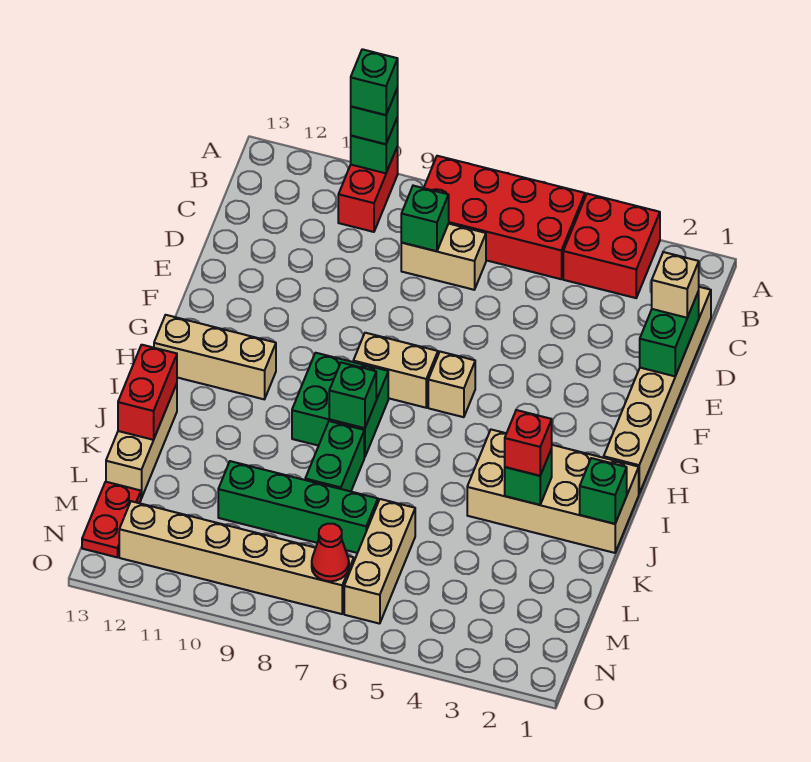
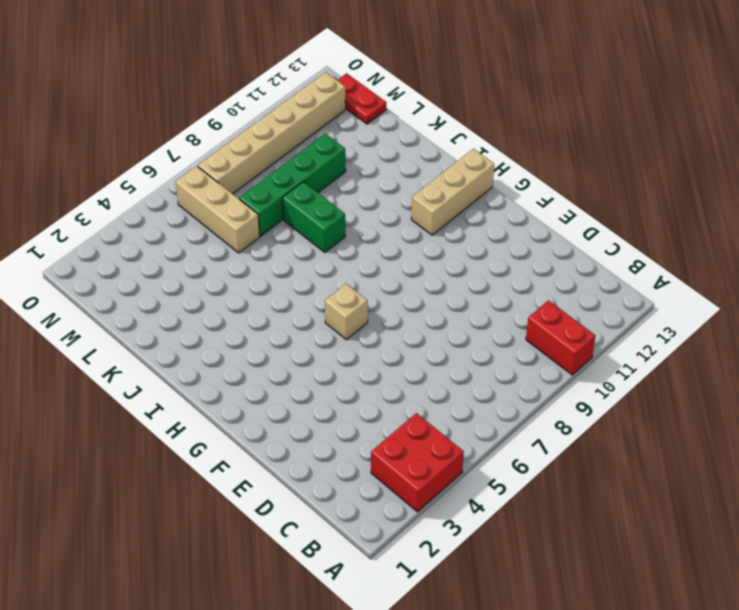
none -> red brick A5:B8 level 1
none -> tan brick C1:H1 level 1
none -> tan brick C7:C8 level 1

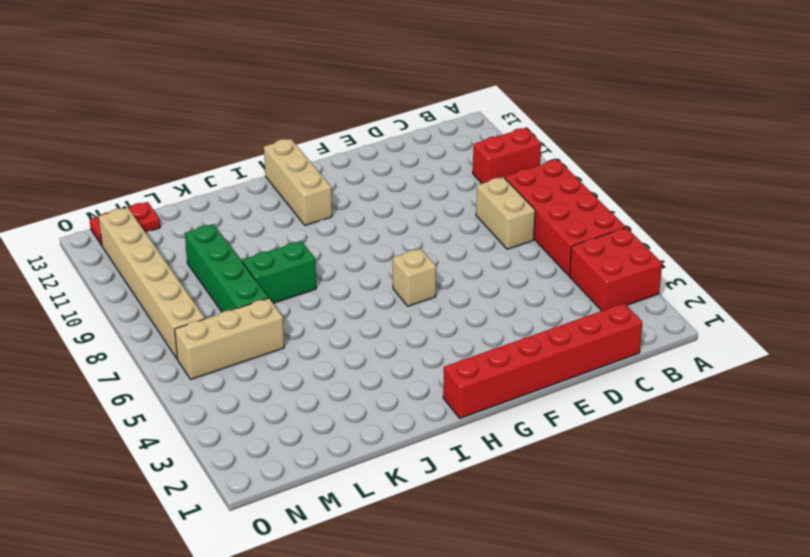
red brick C1:H1 level 1 -> tan brick C1:H1 level 1
none -> tan brick G7:G8 level 1
none -> green brick H8:I9 level 1
none -> tan brick I1:J4 level 1

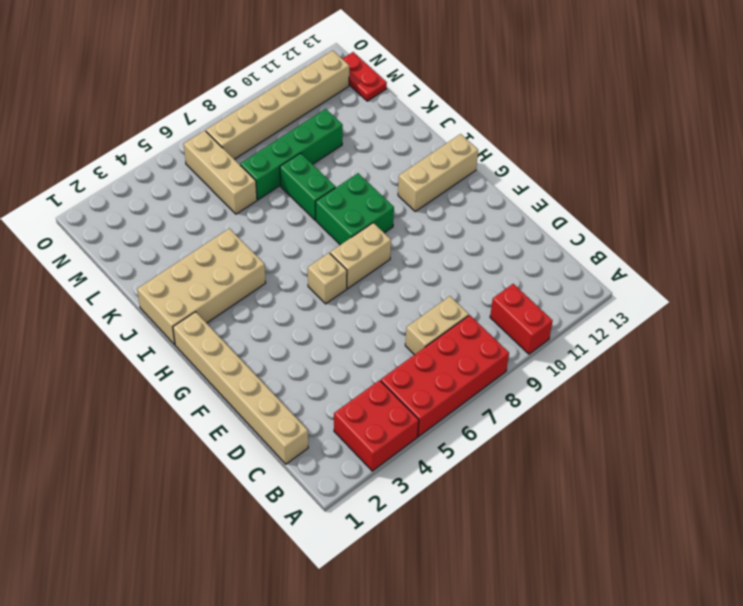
none -> tan brick J13:L13 level 1
none -> green brick A10 level 2
none -> green brick C8 level 2

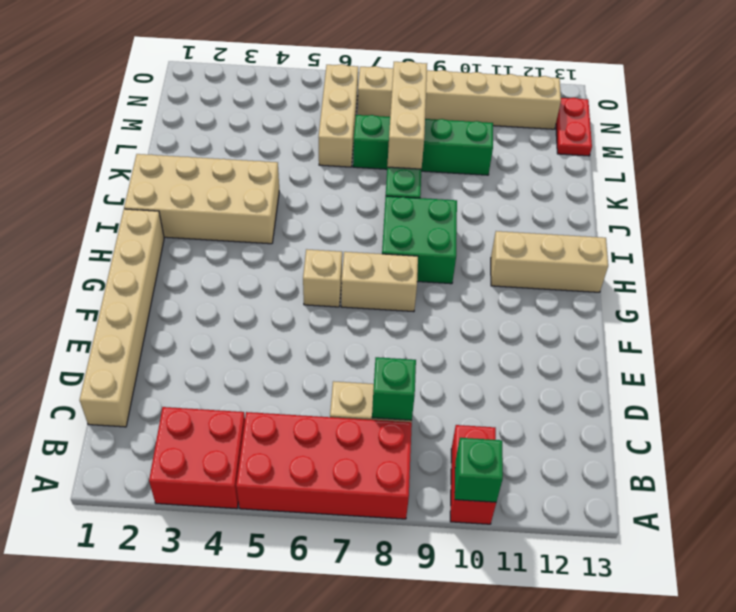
tan brick K8:M8 level 2 -> tan brick J13:L13 level 1
none -> green brick D1:E1 level 2
none -> green brick I8 level 2
none -> green brick J1 level 2

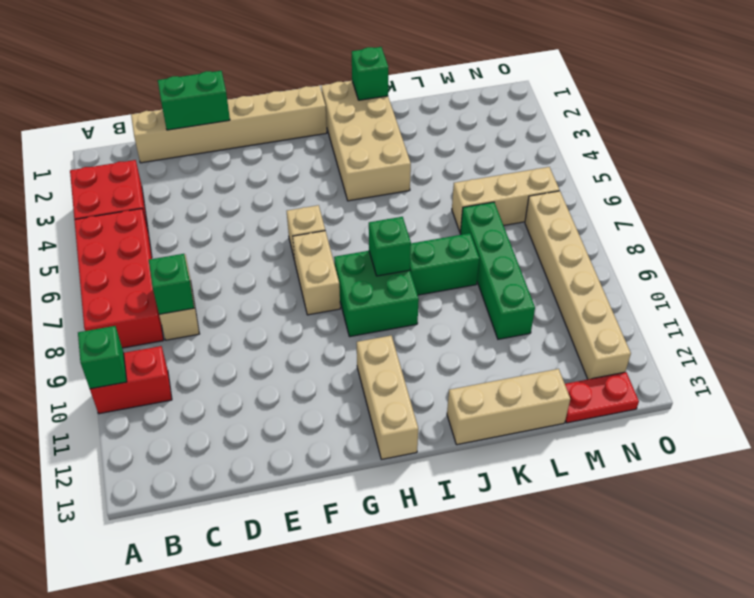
none -> green brick J3 level 2
none -> red brick J13:K13 level 2
none -> red cone N7 level 2

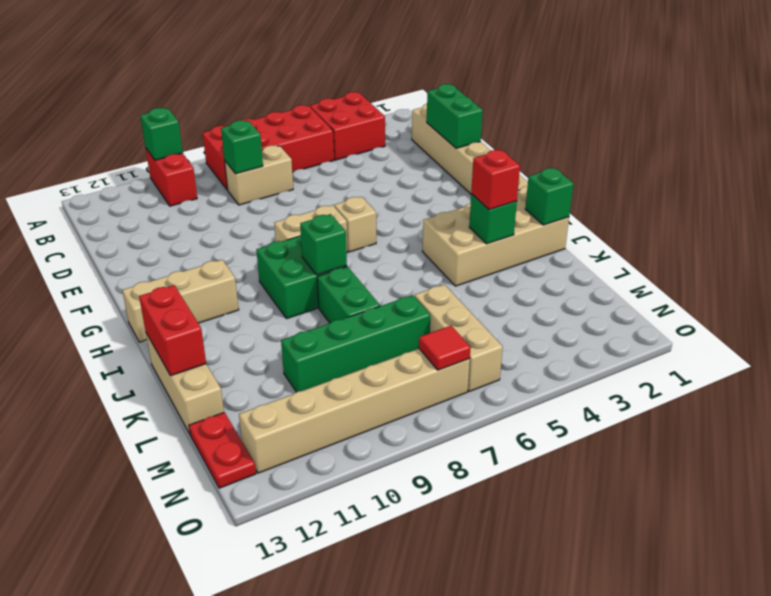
red tile N7 level 2 -> red cone N7 level 2
none -> green brick A10 level 3
none -> tan brick D1 level 3
none -> green brick A10 level 4

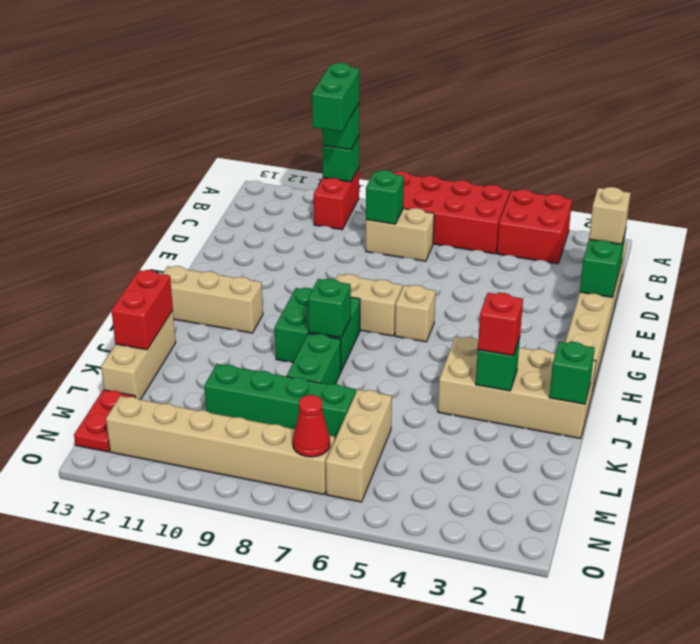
green brick A10:B10 level 4 -> green brick A10 level 4

